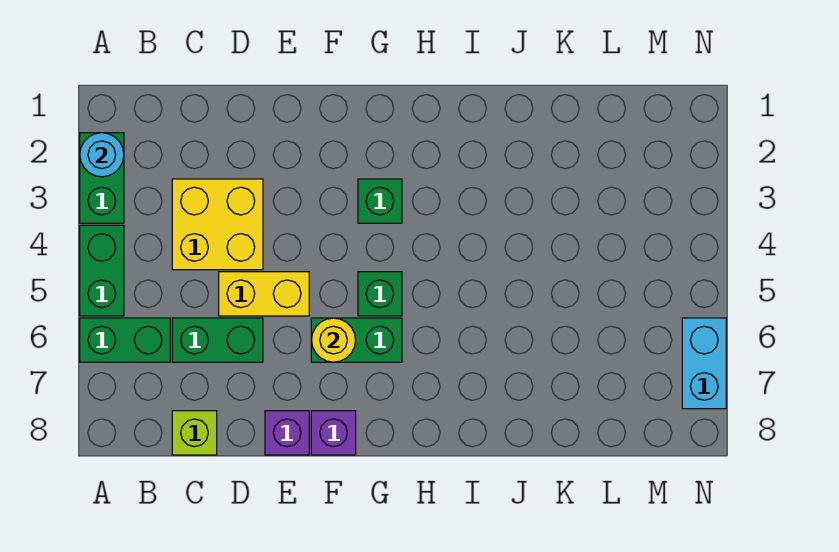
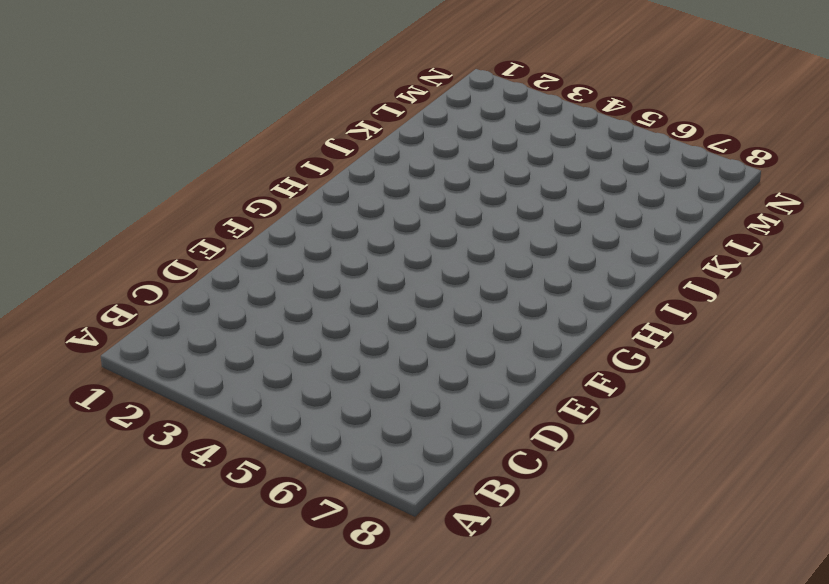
none -> green brick A2:A3 level 1
none -> green brick A4:A5 level 1
none -> green brick A6:B6 level 1

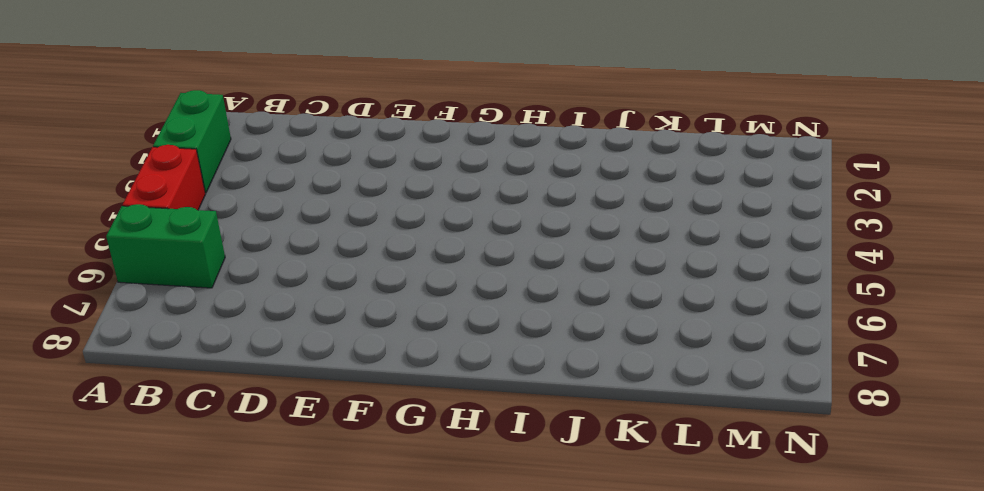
red brick A4:A5 level 1 -> green brick A4:A5 level 1
none -> yellow brick C3:D4 level 1
none -> green brick C6:D6 level 1
none -> lime brick C8 level 1

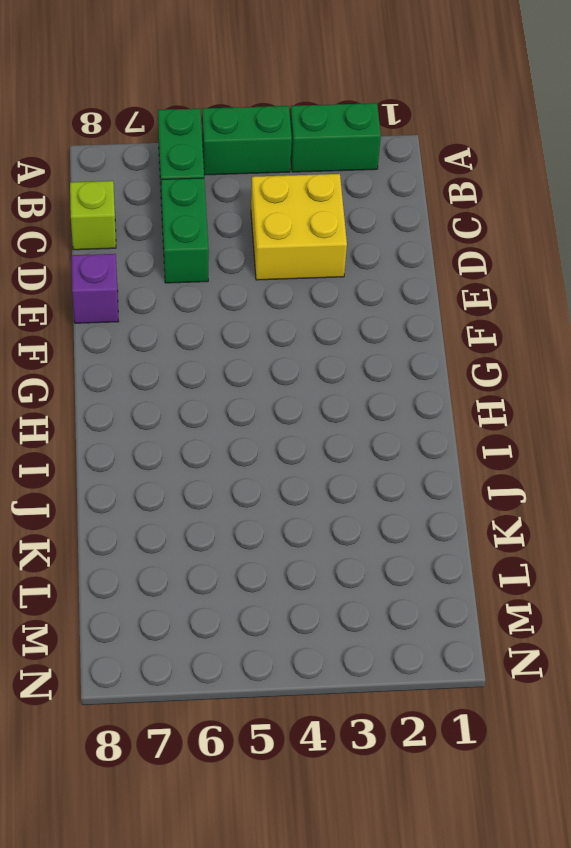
none -> yellow brick D5:E5 level 1
none -> green brick F6:G6 level 1
none -> purple brick F8 level 1

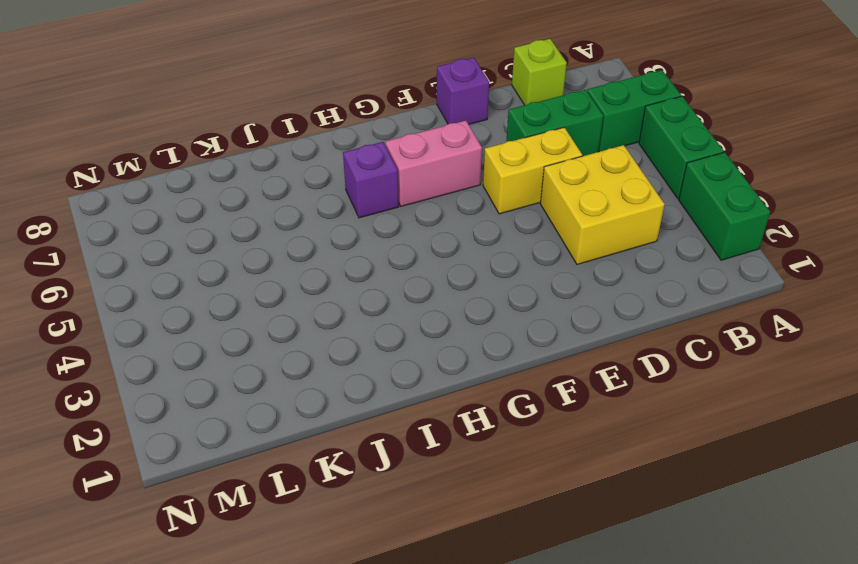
pink brick F6:G6 level 1 -> green brick F6:G6 level 1
purple brick H6 level 1 -> purple brick F8 level 1
none -> green brick G3 level 1
none -> green brick G5 level 1
none -> cyan brick N6:N7 level 1

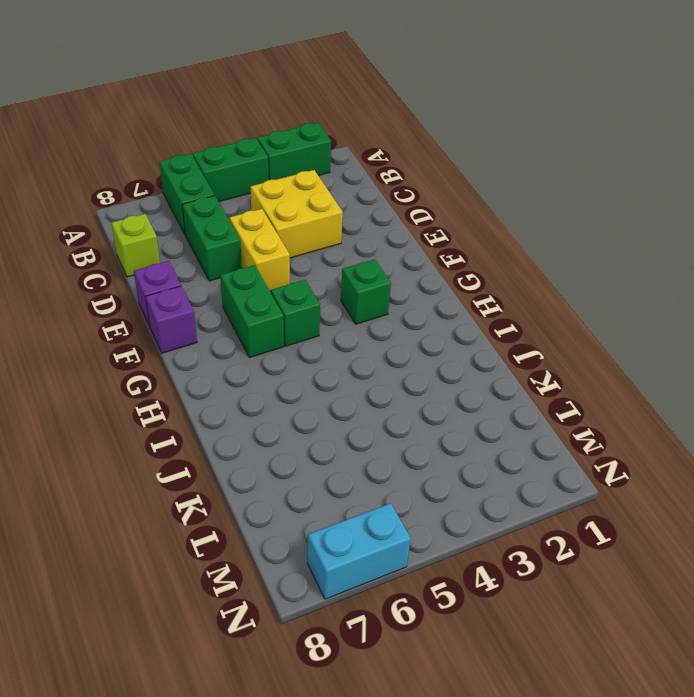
none -> cyan round brick A2 level 2
none -> yellow round brick F6 level 2

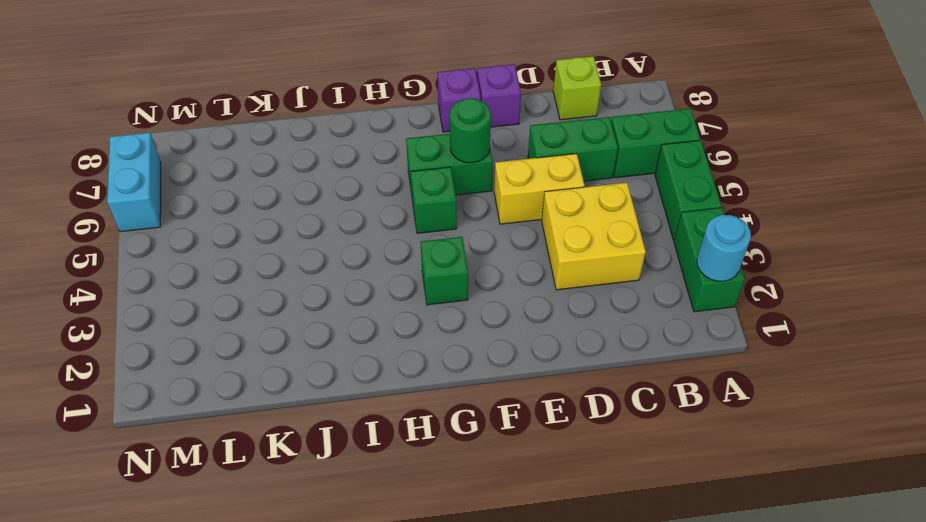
green round brick F6 level 2 -> yellow round brick F6 level 2

